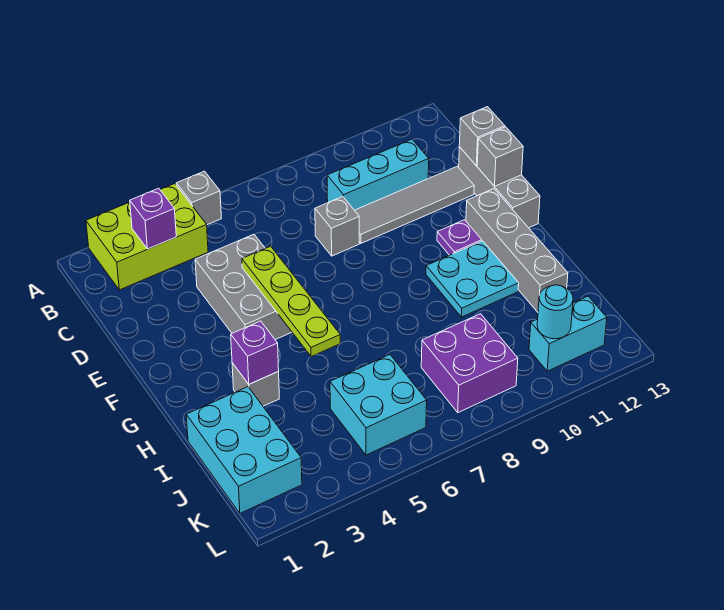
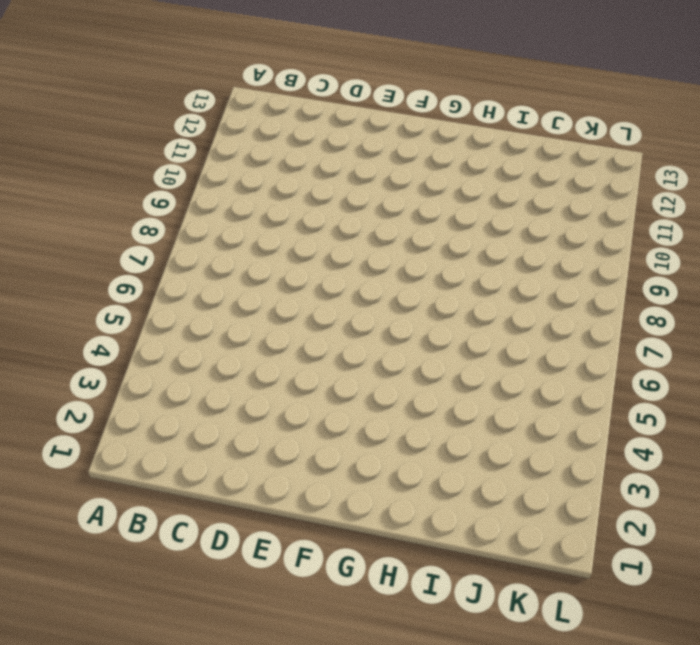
none -> lime brick A2:B4 level 1
none -> grey brick A5 level 1
none -> cyan brick C9:C11 level 1

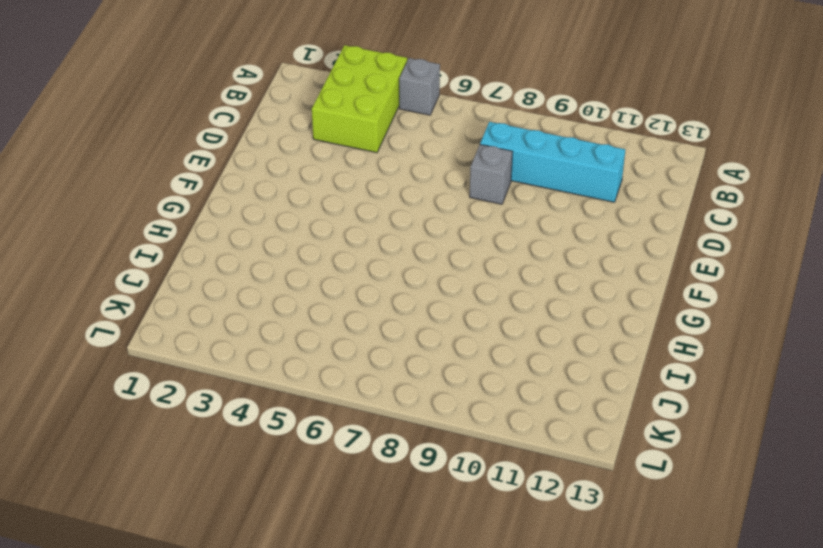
lime brick A3:C4 level 1 -> lime brick A2:B4 level 1
cyan brick C8:C11 level 1 -> cyan brick C9:C11 level 1
none -> grey brick D4:F5 level 1
none -> grey tile D9:D12 level 1
none -> grey brick D13:F13 level 1

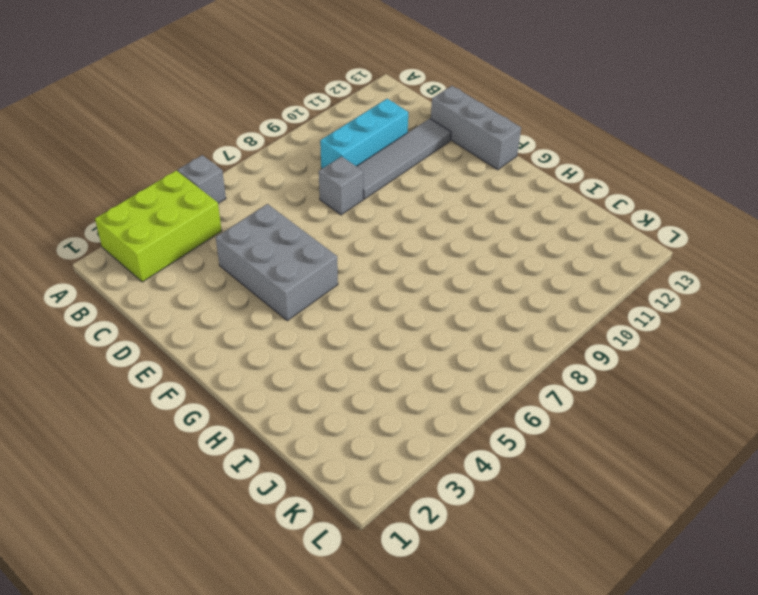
none -> purple plate F11 level 1
none -> grey brick F12:I12 level 1
none -> cyan plate G10:H11 level 1

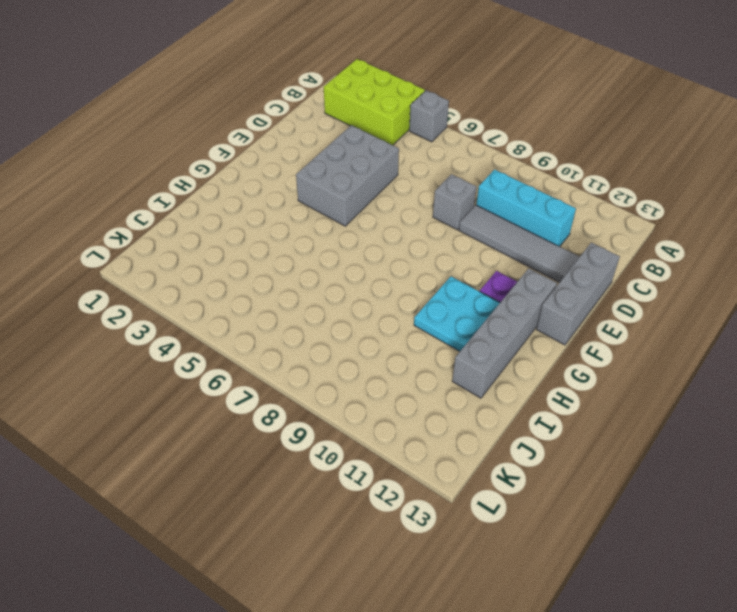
none -> grey brick H3 level 1
none -> cyan brick I1:K2 level 1
none -> cyan brick J5:K6 level 1

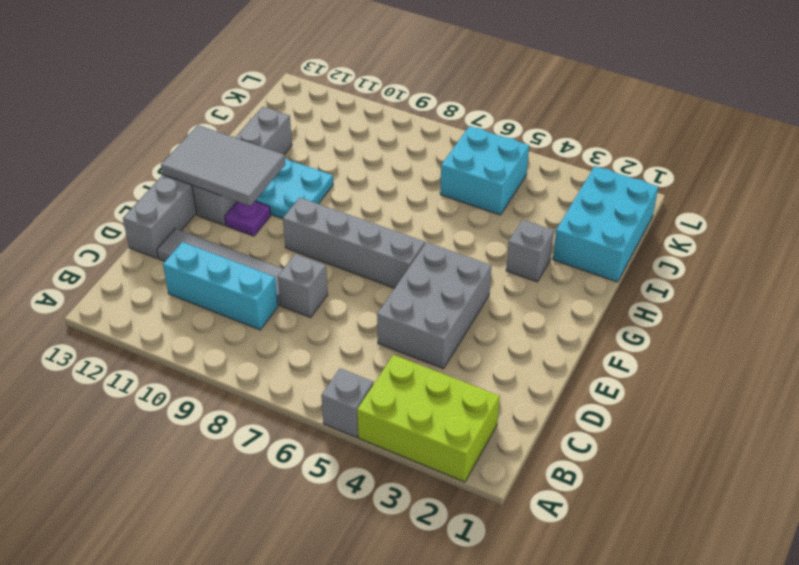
grey brick F6:F9 level 1 -> none
grey tile F11:G13 level 2 -> none
none -> purple brick J8:K9 level 1
none -> cyan brick K11:K12 level 1
none -> purple brick B3 level 2

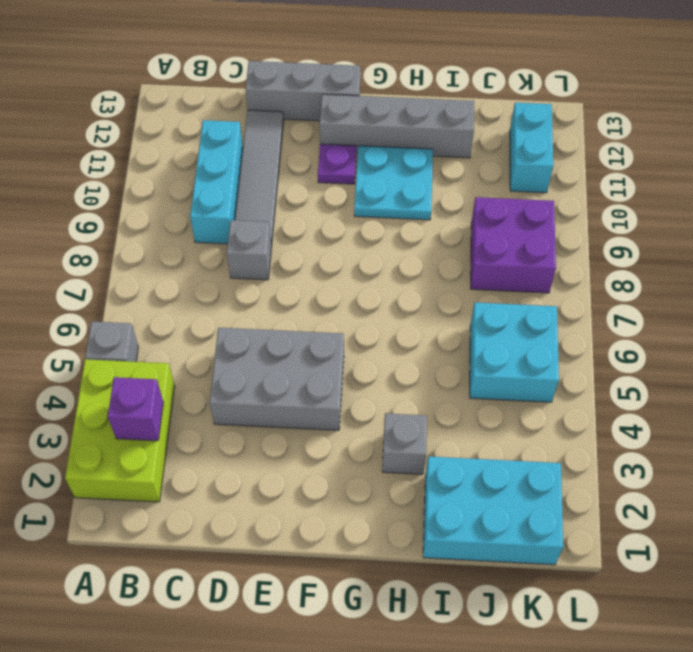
none -> grey brick D13 level 2
none -> lime plate E5:H5 level 2
none -> grey brick E13 level 2

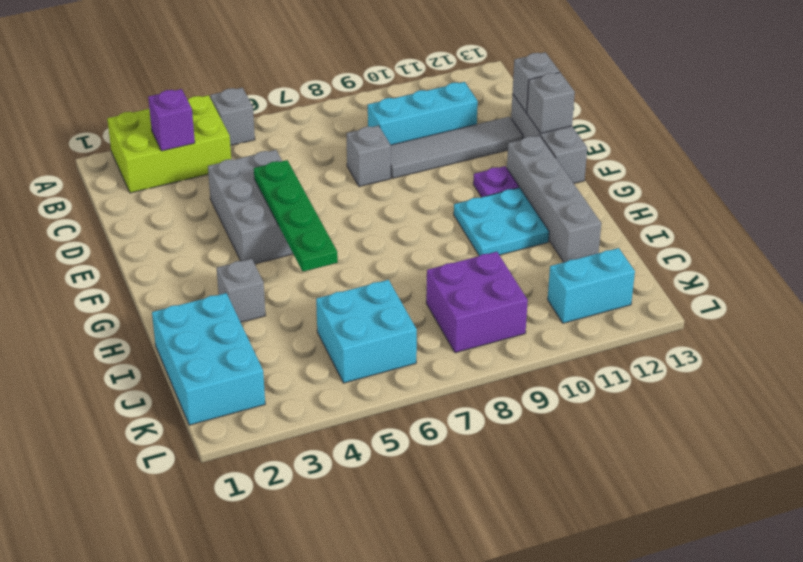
green plate E5:H5 level 2 -> lime plate E5:H5 level 2
none -> purple brick H3 level 2
none -> cyan round brick K11 level 2

